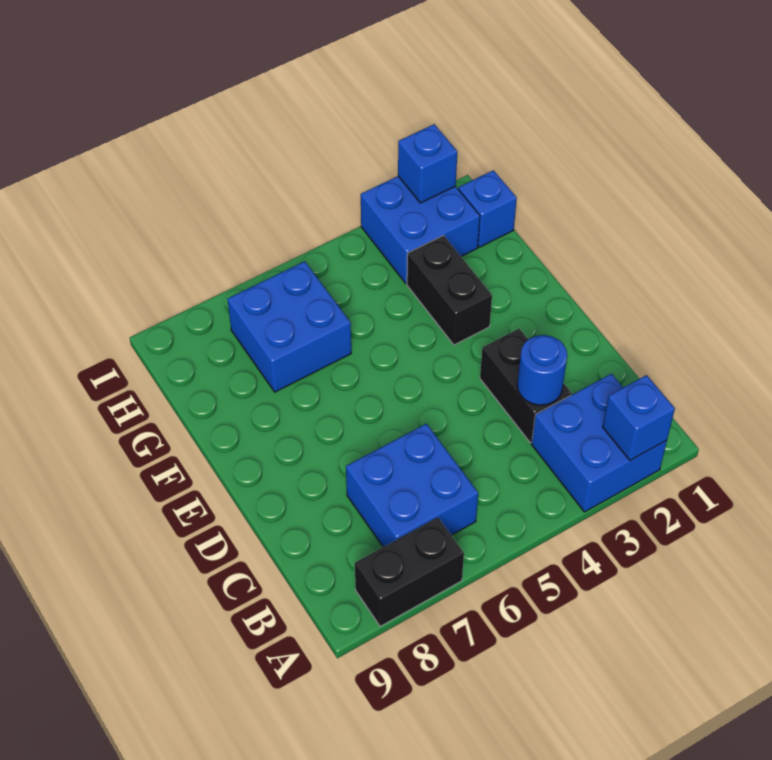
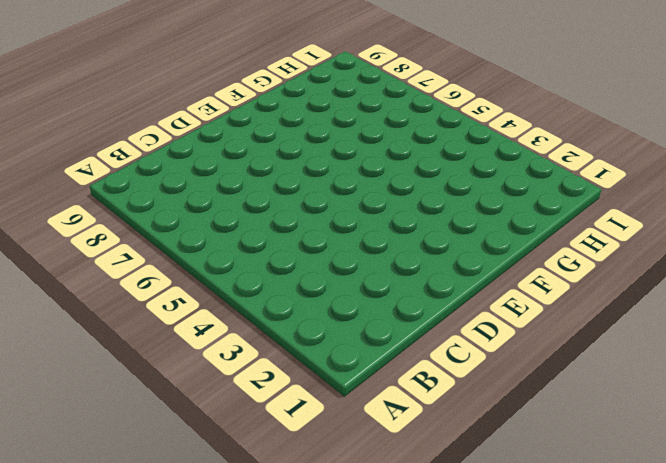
none -> blue brick A2:B3 level 1
none -> black brick A7:A8 level 1

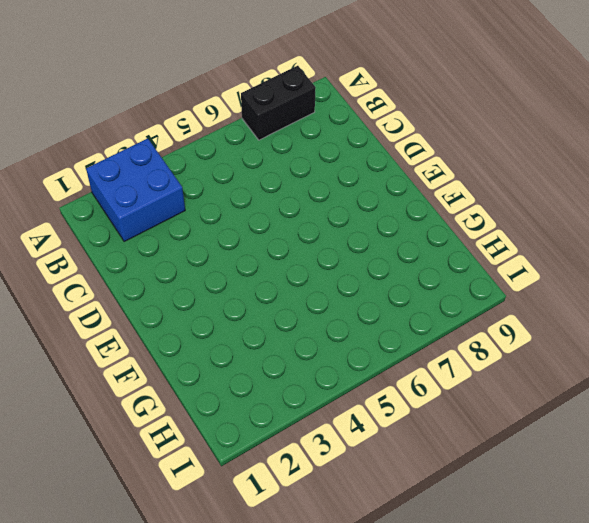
none -> blue brick B6:C7 level 1
none -> black brick C3:D3 level 1

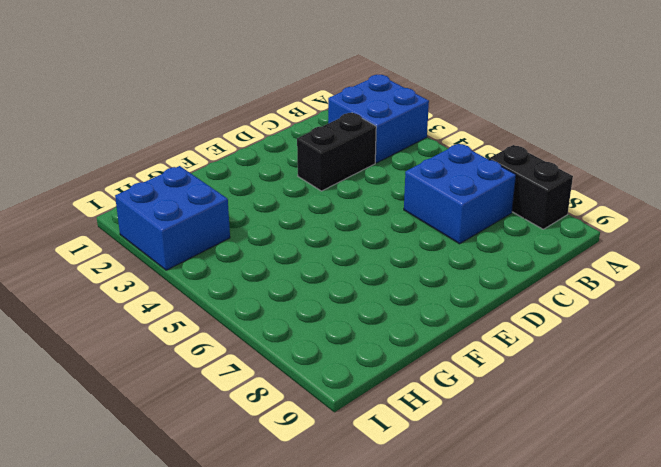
none -> black brick F3:G3 level 1
none -> blue brick G6:H7 level 1

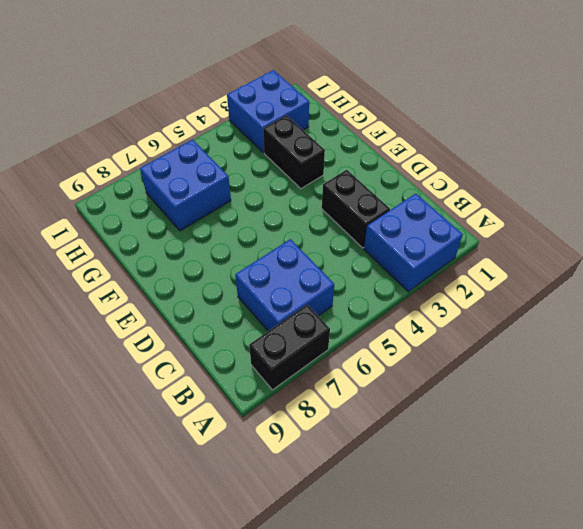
none -> blue brick H1 level 1
none -> blue brick A2 level 2

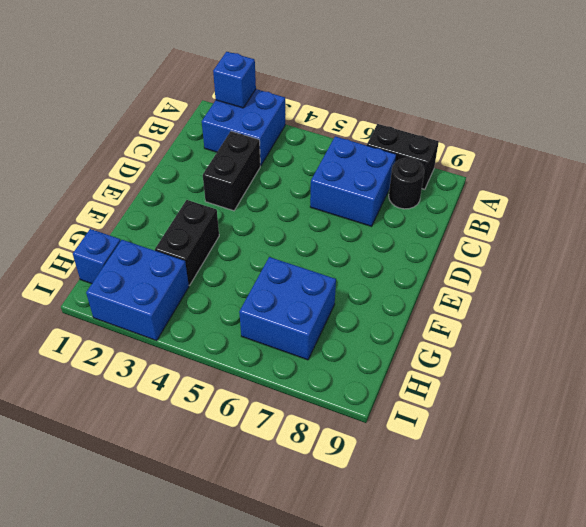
black round brick B8 level 1 -> none
none -> blue round brick C3 level 2
none -> blue brick I2 level 2

